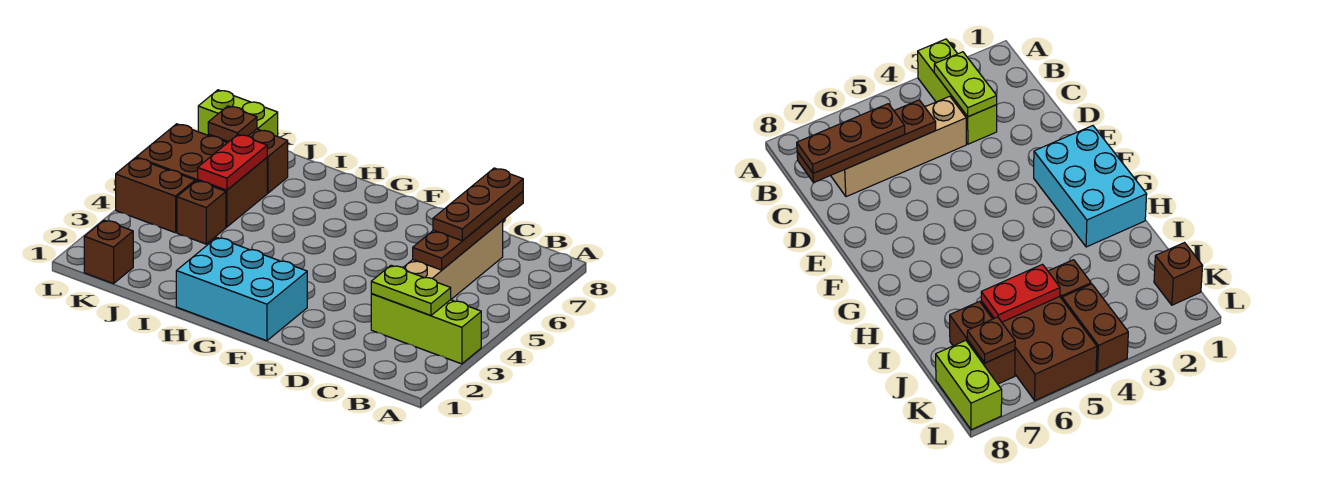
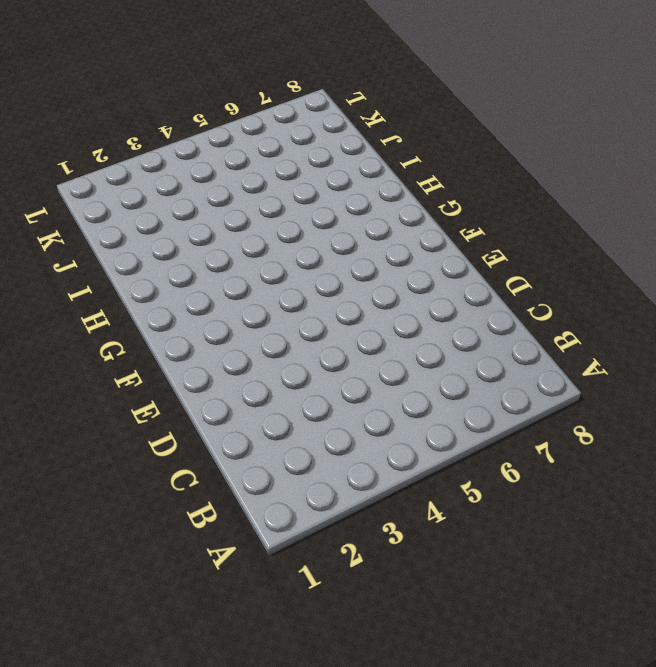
none -> lime brick A3:C3 level 1
none -> tan brick C4:C7 level 1
none -> cyan brick F1:H2 level 1

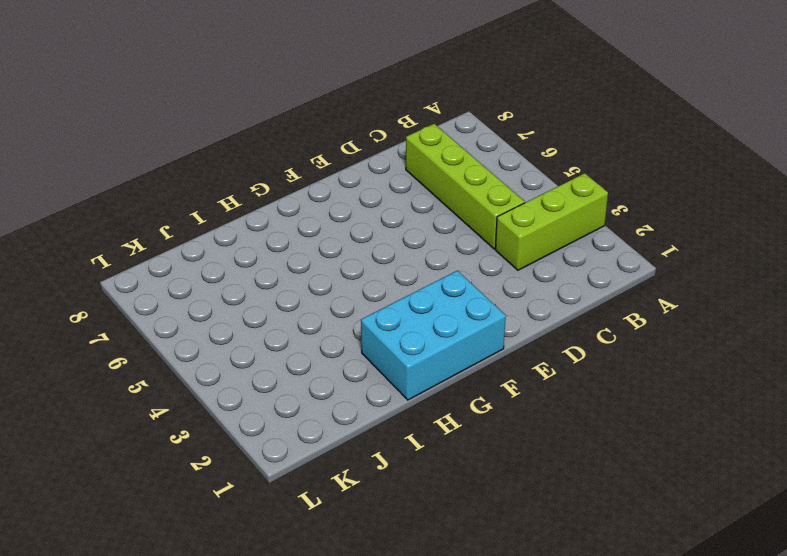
lime brick C4:C7 level 1 -> tan brick C4:C7 level 1
none -> brown brick J4 level 1
none -> brown brick J5:L6 level 1
none -> brown brick J7:K7 level 1

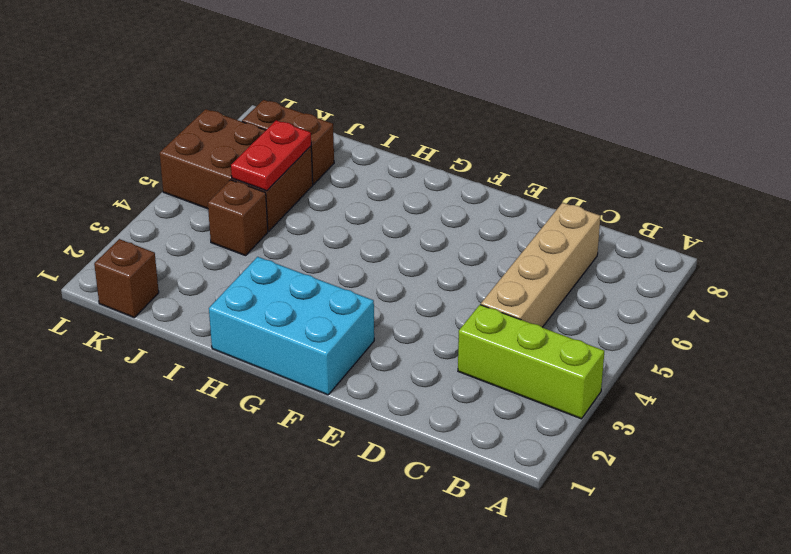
none -> brown brick K4:L4 level 1
none -> lime brick K8:L8 level 1
none -> lime plate B3:C3 level 2

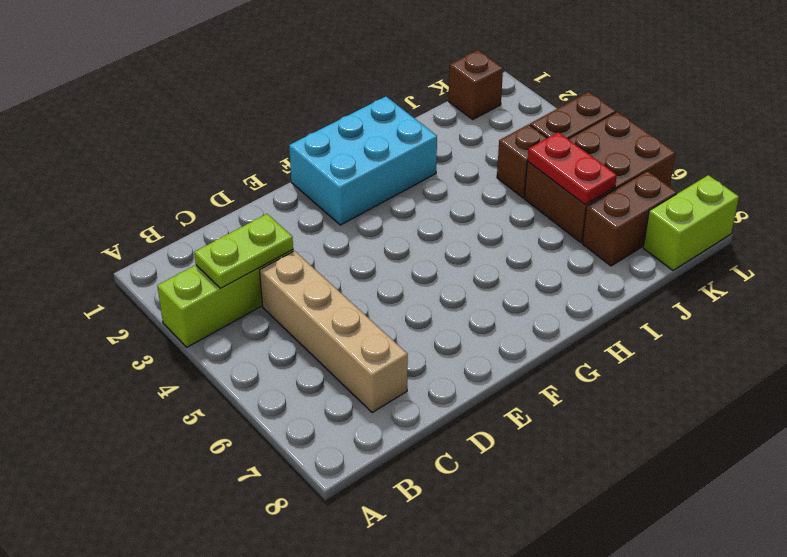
none -> brown plate C5:C8 level 2
none -> brown plate K7 level 2
none -> brown plate C6:C8 level 3

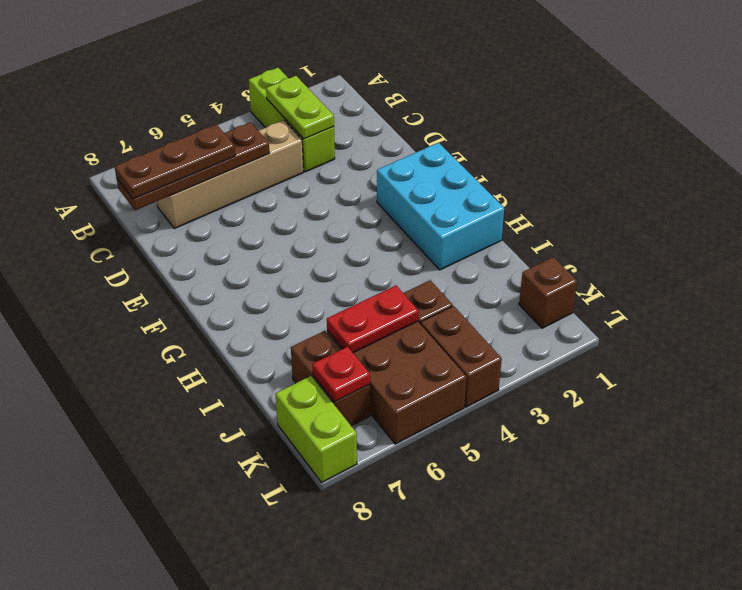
red plate K7 level 2 -> brown plate K7 level 2

